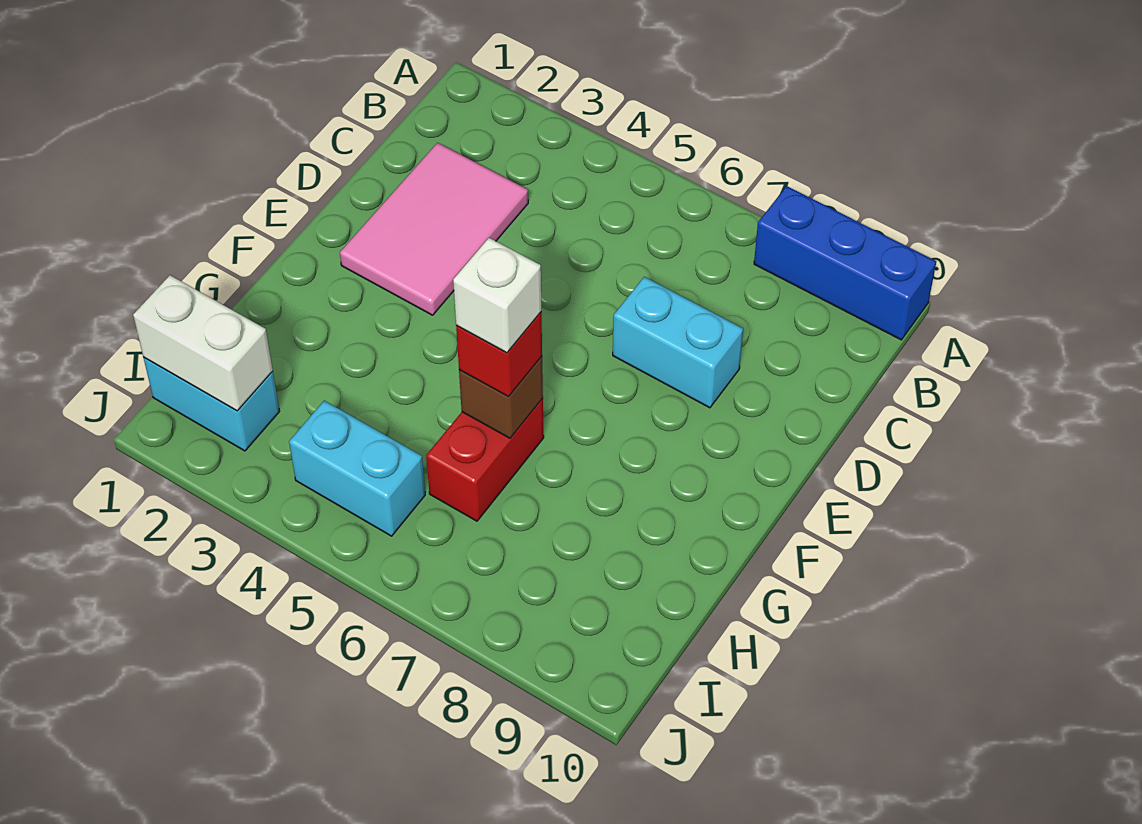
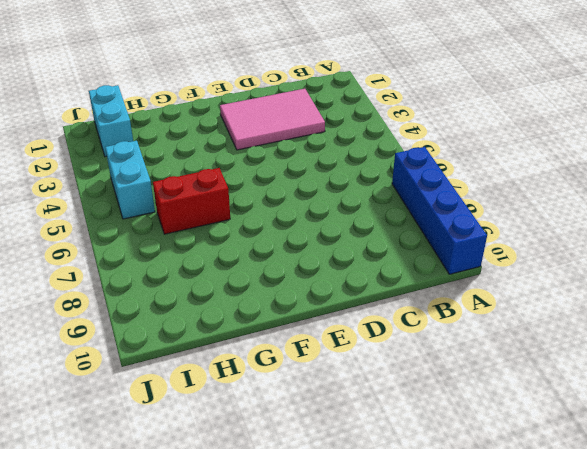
blue brick A7:A10 level 1 -> blue brick A8:A10 level 1
none -> cyan brick D7:D8 level 1
none -> brown brick G6 level 2

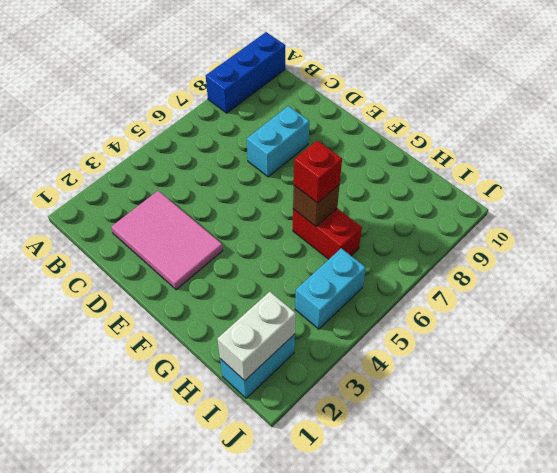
none -> white brick G6 level 4

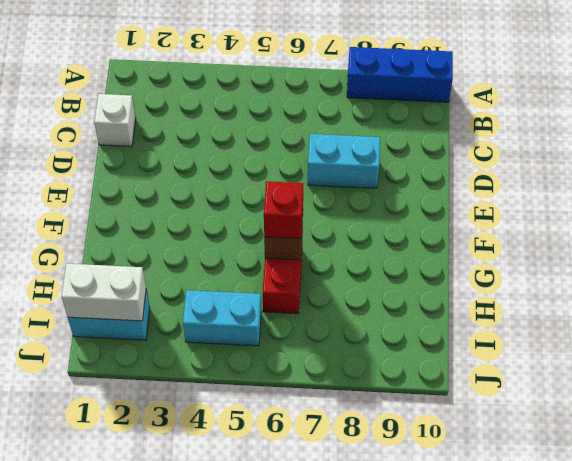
white brick C1 level 1 -> white brick G6 level 4
none -> pink tile C2:E3 level 1

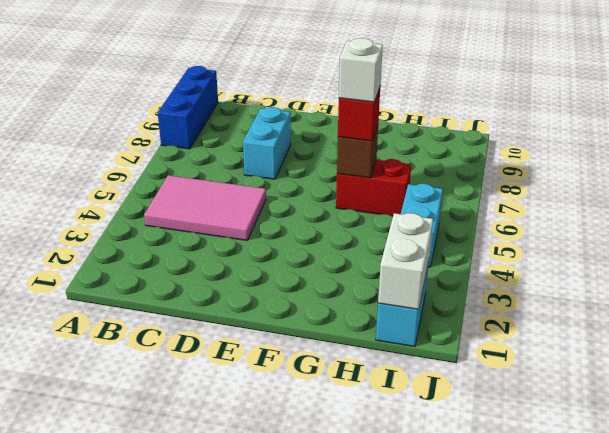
pink tile B4:D5 level 1 -> pink tile C2:E3 level 1

